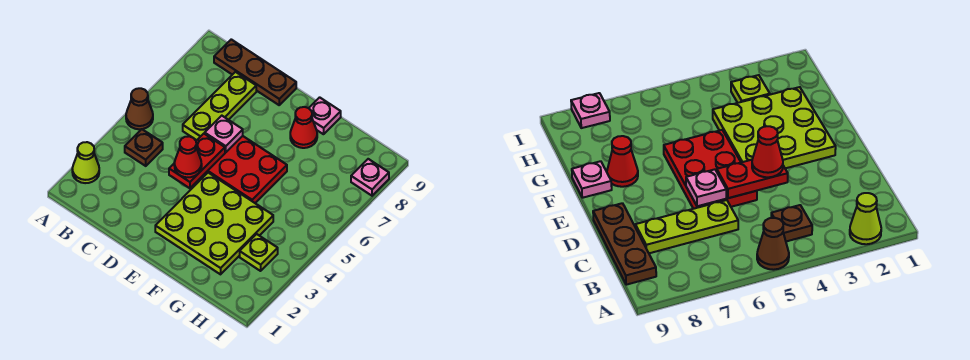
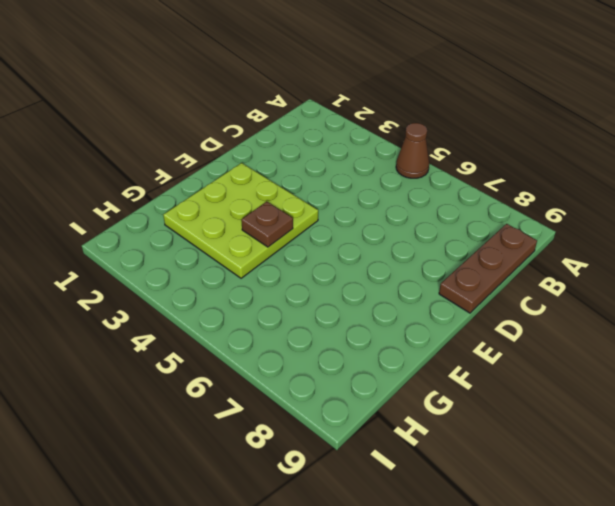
brown plate F4 level 2 -> brown plate B4 level 1
none -> lime cone A2 level 1
none -> lime plate C6:C8 level 1
none -> red plate D5:F6 level 1

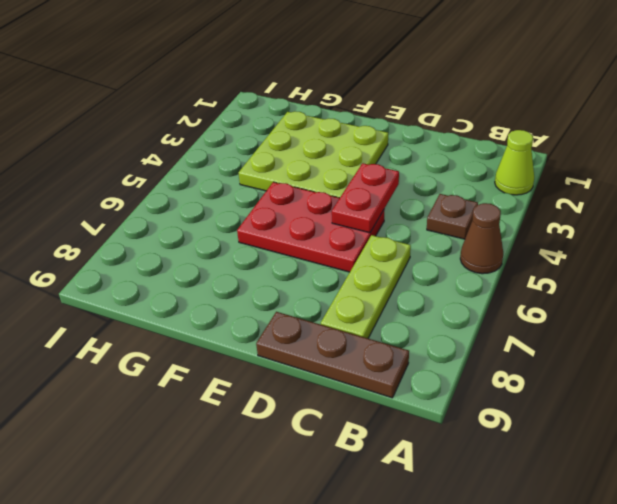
none -> red cone F8 level 1
none -> pink plate F9 level 1
none -> lime plate H3 level 1

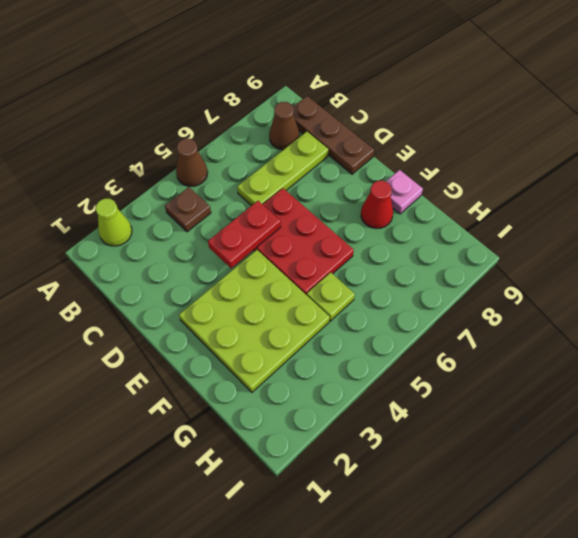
brown cone B8 level 1 -> none
lime plate G5 level 1 -> lime plate H3 level 1
none -> pink plate I8 level 1
none -> pink plate D6 level 2
none -> red cone D4 level 3

